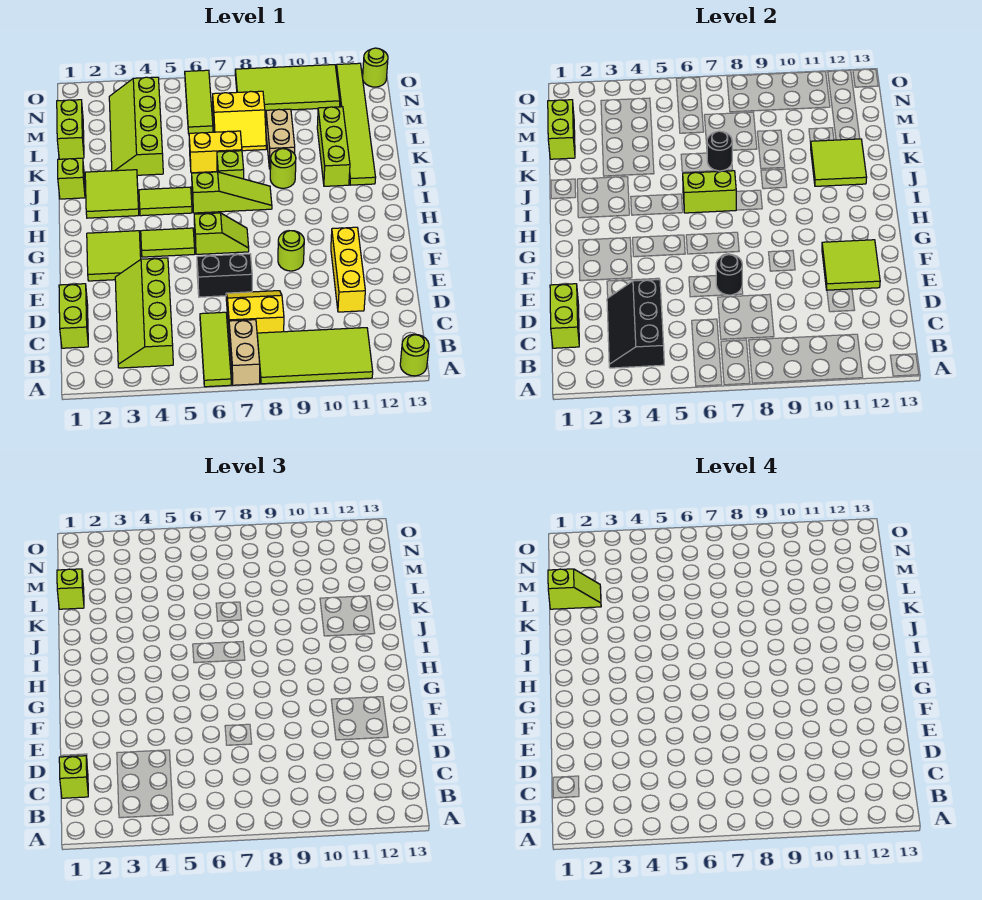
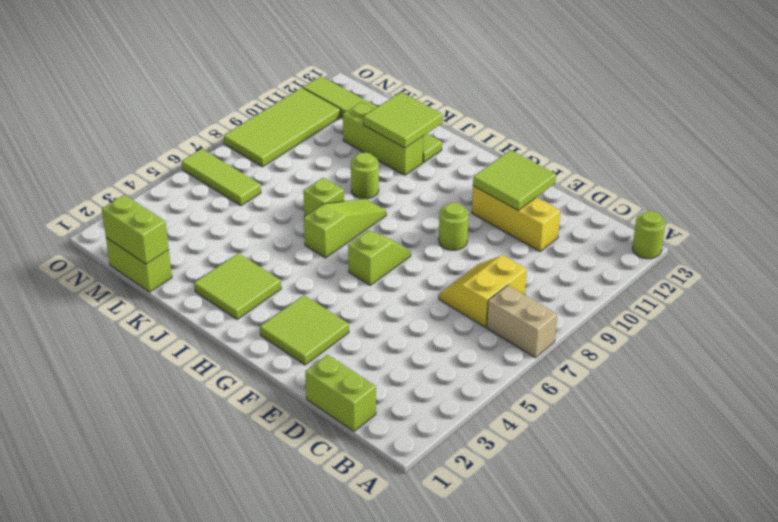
none -> lime tile A6:C6 level 1
none -> lime tile A8:B11 level 1
none -> lime slope B3:E4 level 1 top 4
none -> black brick E6:E7 level 1

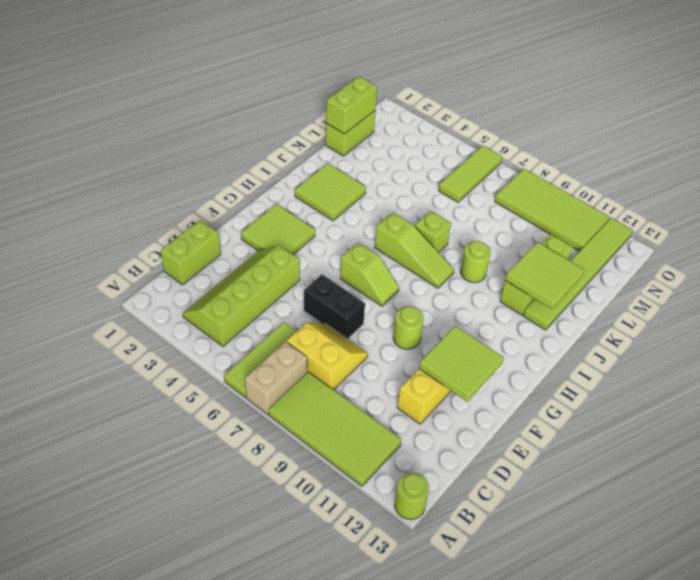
none -> lime tile G4:G5 level 1
none -> lime tile I4:I5 level 1
none -> lime brick J1 level 1
none -> lime slope K3:N4 level 1 top 4

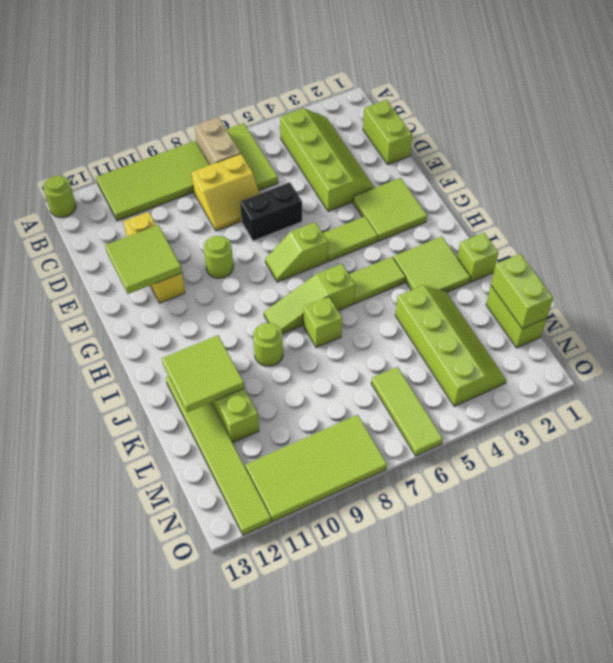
none -> yellow brick K6:K7 level 1
none -> tan brick K9:L9 level 1
none -> yellow slope L7:M8 level 1 top M
none -> lime round brick O13 level 1

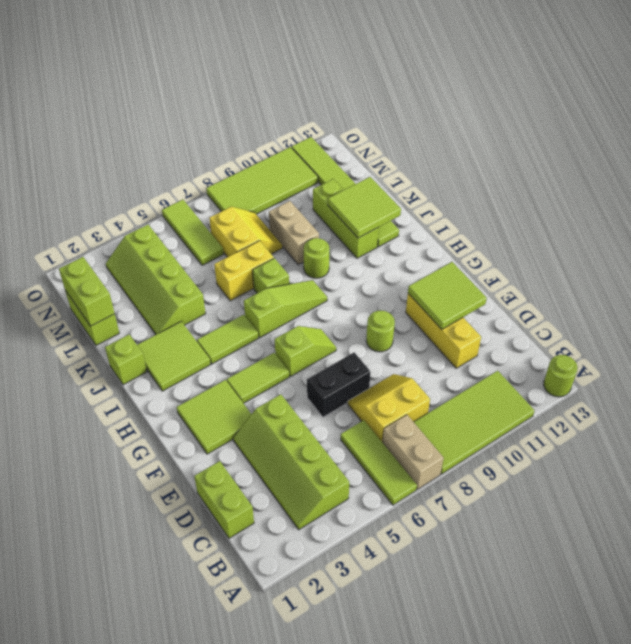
yellow slope L7:M8 level 1 top 7 -> yellow slope L7:M8 level 1 top M
none -> lime round brick O13 level 1
none -> black slope B3:D4 level 2 top 4
none -> lime brick C1:D1 level 2
none -> black round brick E7 level 2

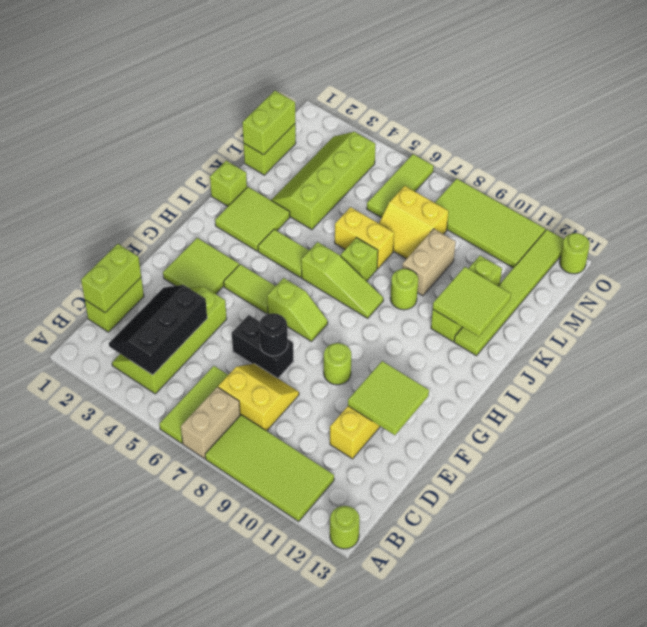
none -> lime brick I6:I7 level 2
none -> black round brick K7 level 2
none -> lime brick C1 level 3
none -> lime brick L1 level 3

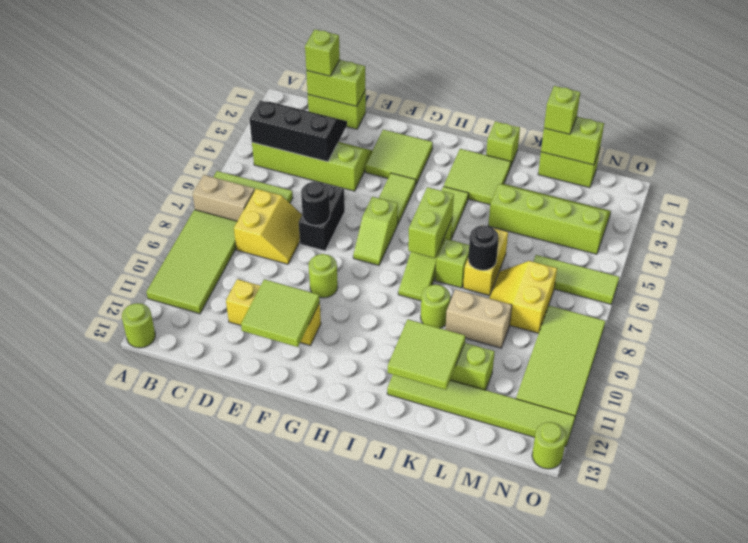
none -> lime slope L1:L2 level 4 top 1

